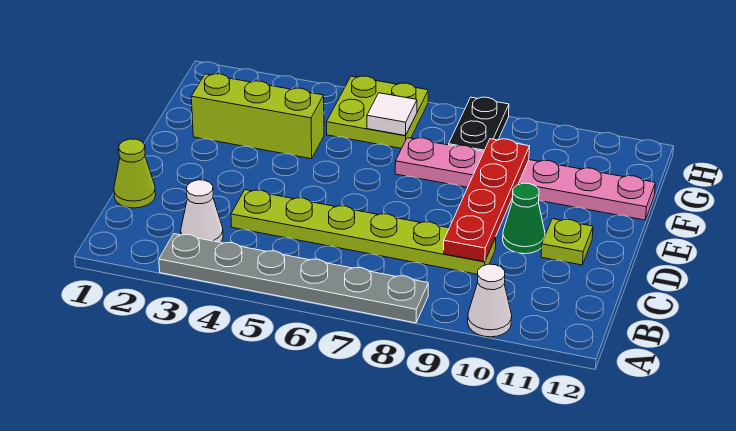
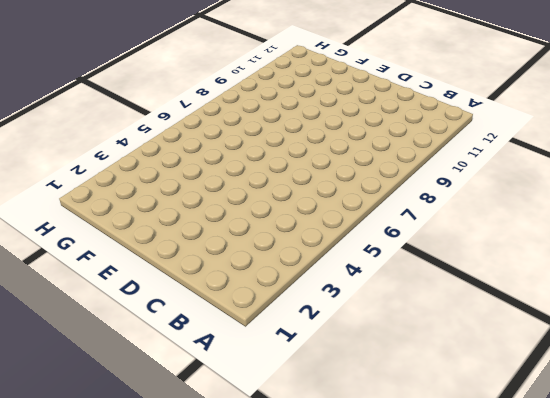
none -> grey plate A3:A8 level 1
none -> white cone A10 level 1
none -> white cone B3 level 1

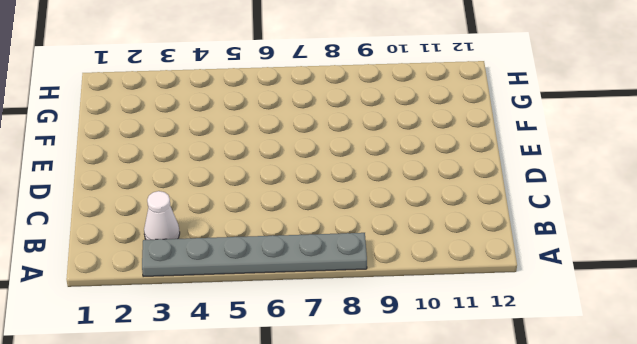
none -> white cone A10 level 1
none -> lime cone C1 level 1
none -> lime plate C4:C9 level 1

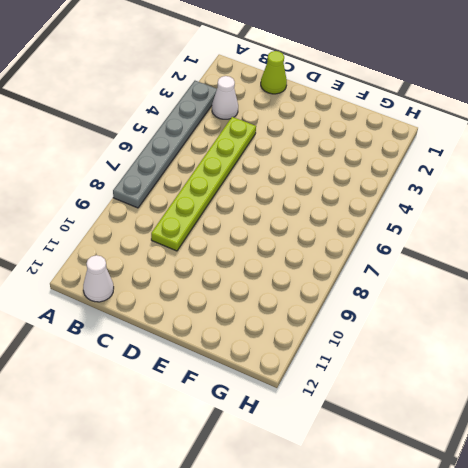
white cone B12 level 1 -> white cone A10 level 1
none -> green cone D10 level 1
none -> lime plate D11 level 1
none -> lime brick F2:F4 level 1

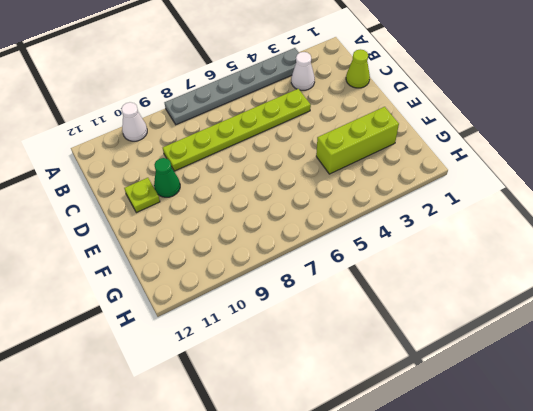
none -> pink plate F7:F12 level 1
none -> lime plate G5:H6 level 1
none -> black plate G8:H8 level 1

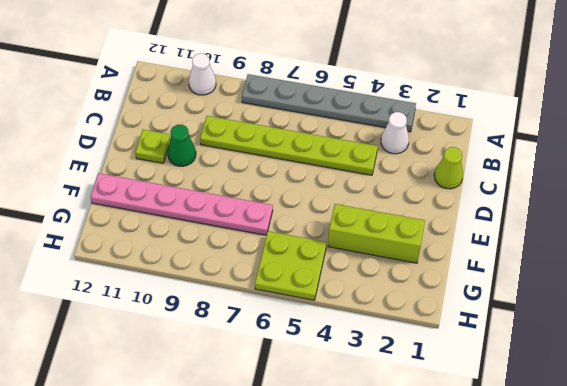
none -> black plate G8:H8 level 1
none -> red plate C9:F9 level 2
none -> white tile G6 level 2

